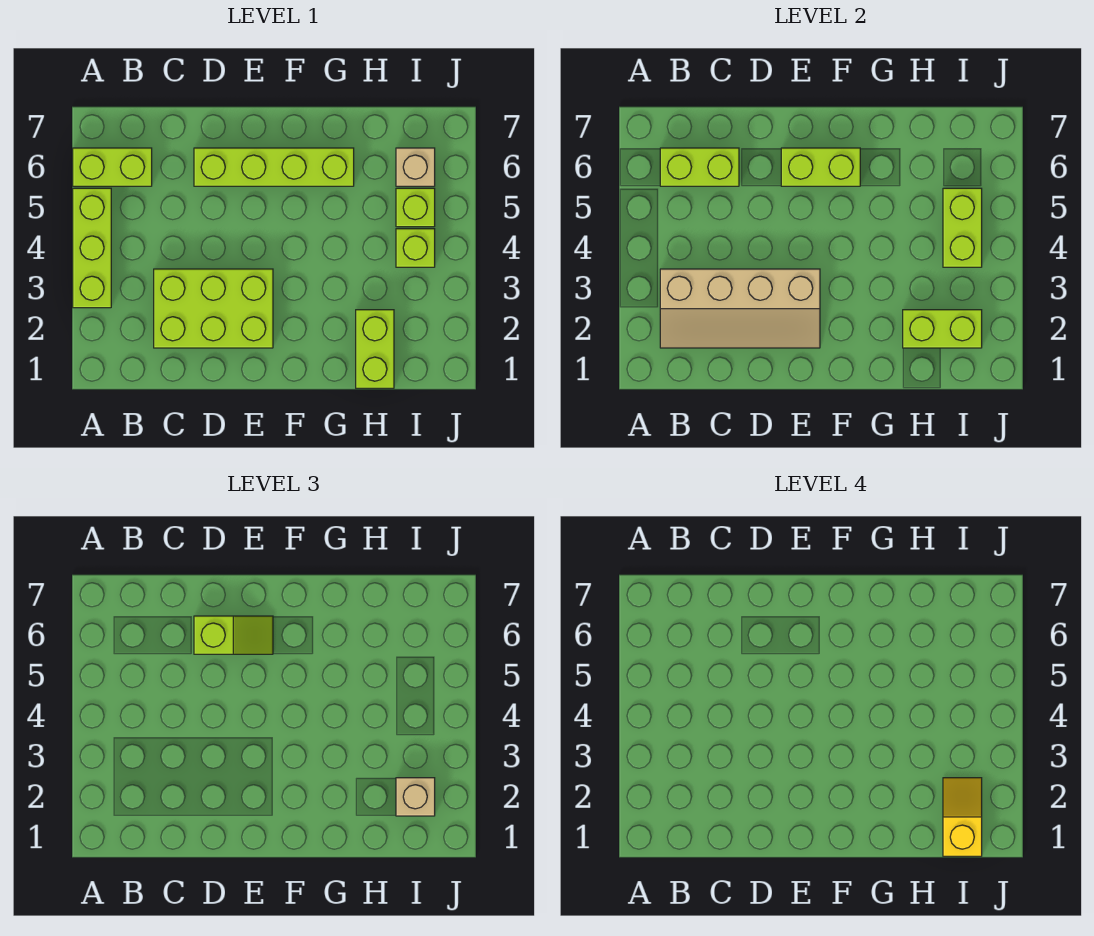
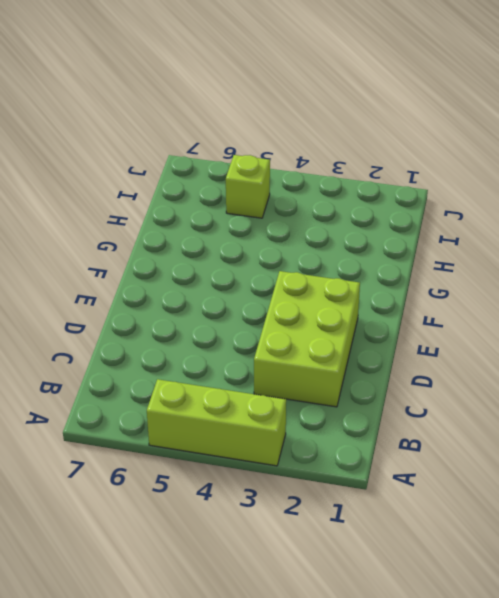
none -> lime brick A6:B6 level 1
none -> lime brick D6:G6 level 1
none -> lime brick H1:H2 level 1

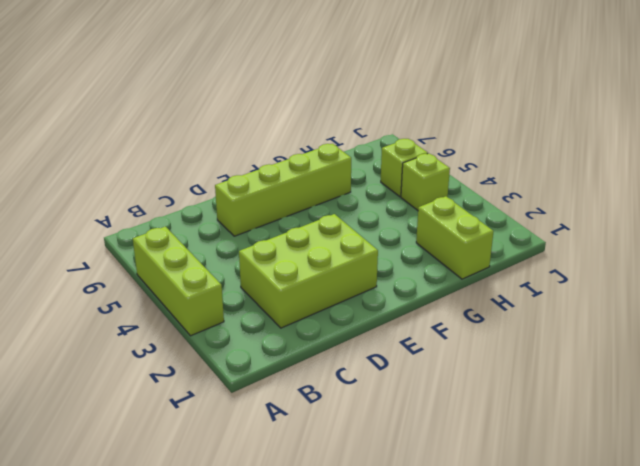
none -> lime brick A6:B6 level 1
none -> tan brick I6 level 1
none -> tan slope B2:E3 level 2 top 3

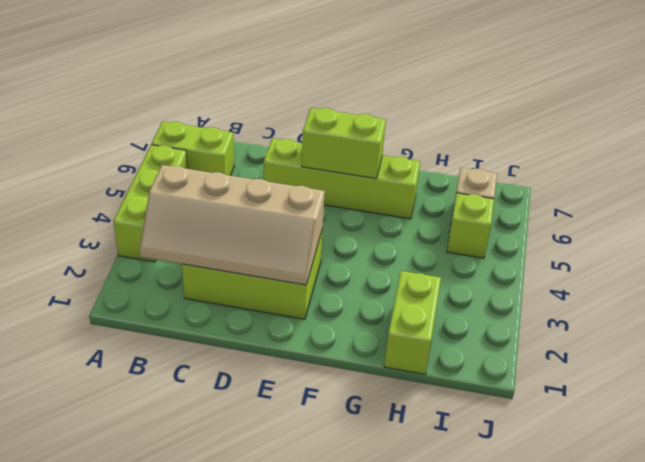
none -> lime brick I4 level 1
none -> lime brick B6:C6 level 2
none -> lime brick H2:I2 level 2

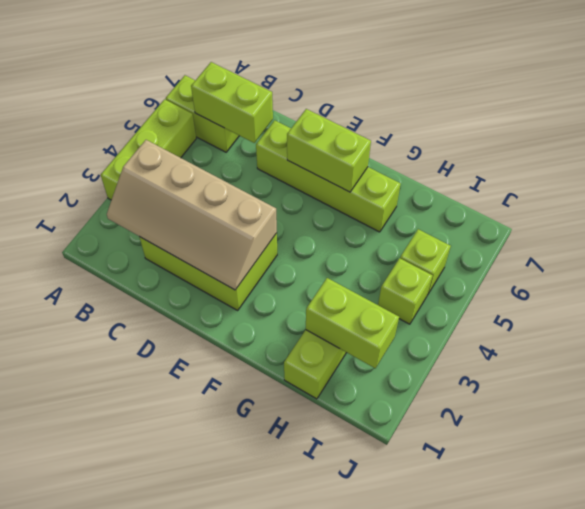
none -> tan brick I6 level 1
none -> lime brick I4:I5 level 2
none -> lime slope D6:E6 level 3 top D

